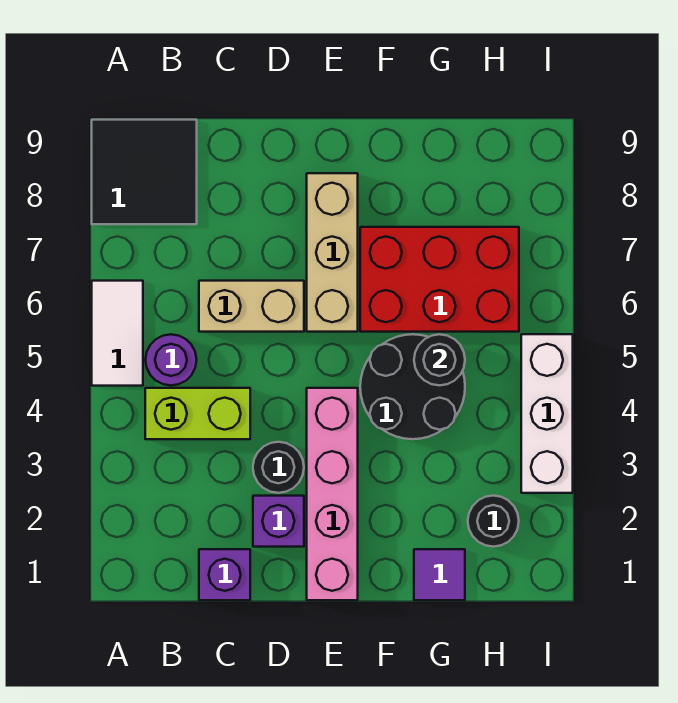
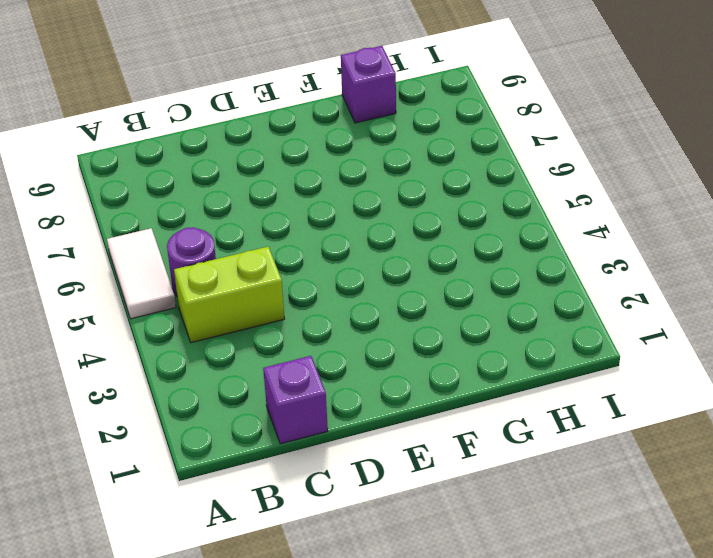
purple brick G9 level 1 -> purple brick D2 level 1
none -> black tile A8:B9 level 1
none -> tan brick C6:D6 level 1
none -> black round brick D3 level 1

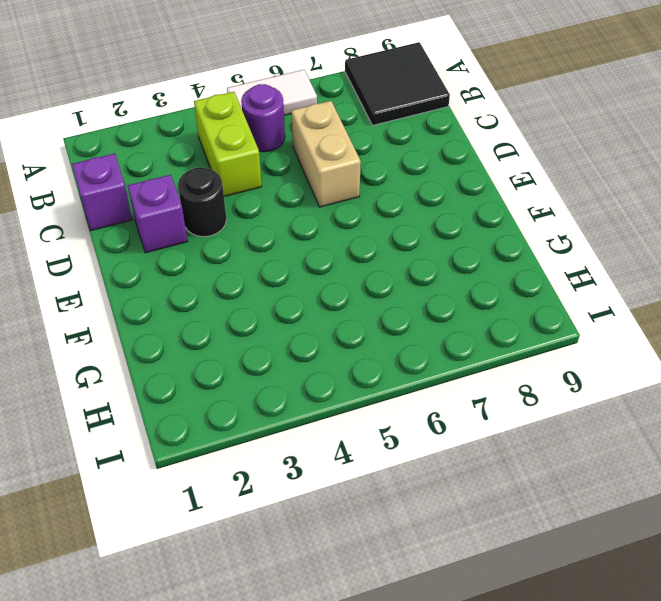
none -> pink brick E1:E4 level 1
none -> tan brick E6:E8 level 1
none -> black round brick F4:G5 level 1

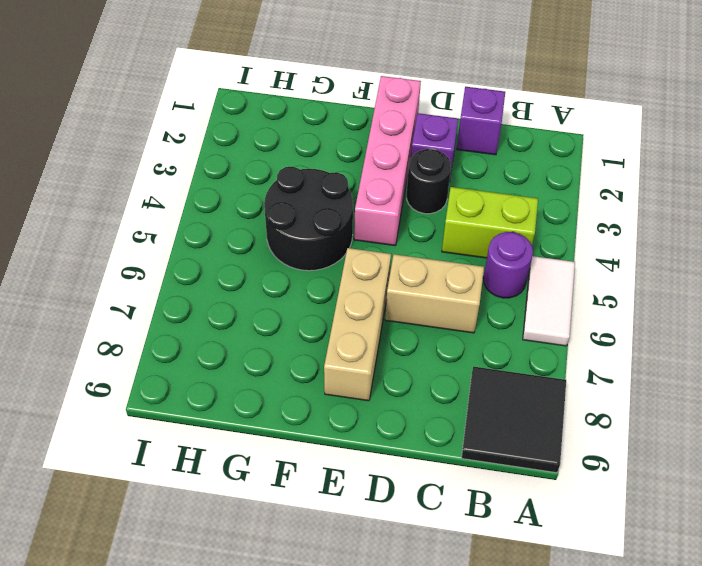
none -> red brick F6:H7 level 1
none -> purple tile G1 level 1
none -> black round brick H2 level 1

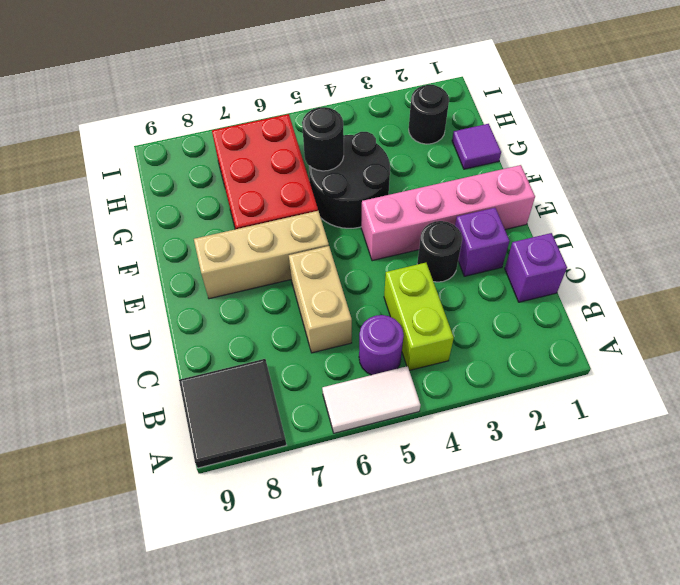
none -> white brick I3:I5 level 1

